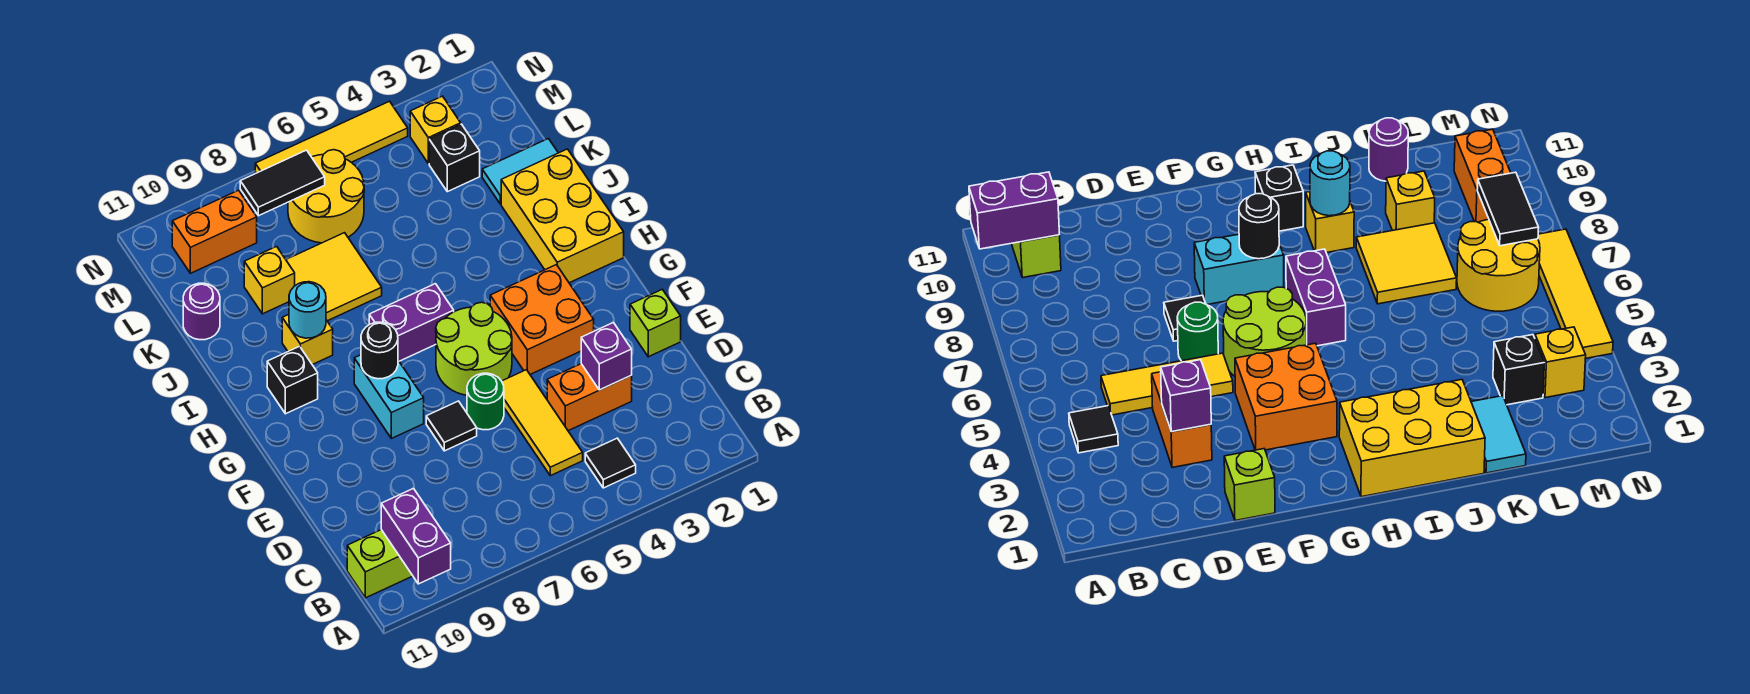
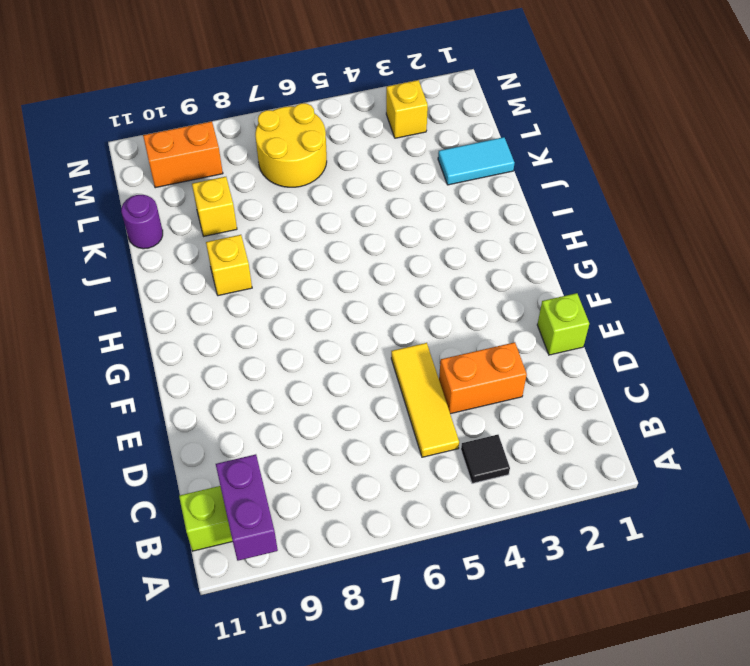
none -> green round brick E6 level 1
none -> black tile E7 level 1
none -> orange brick F3:G4 level 1

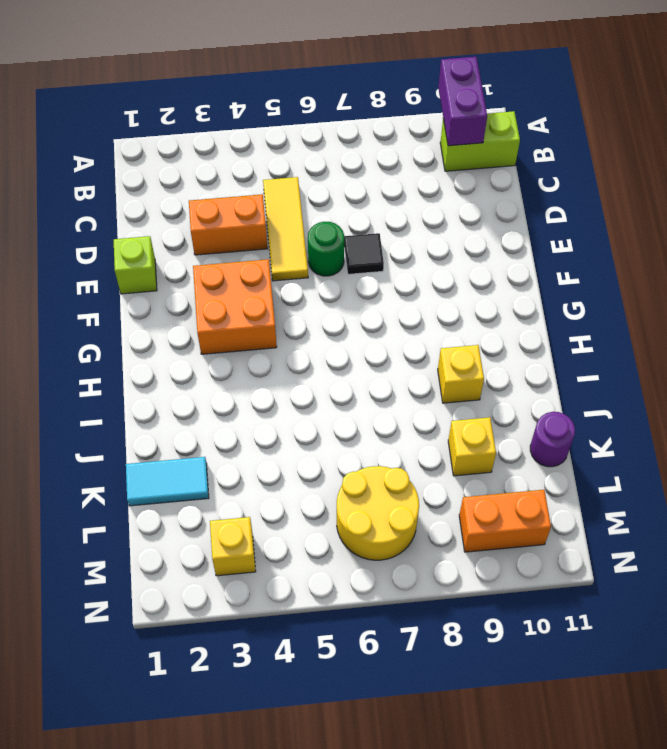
none -> black tile B4 level 1
none -> lime round brick F5:G6 level 1
none -> cyan brick F8:G8 level 1

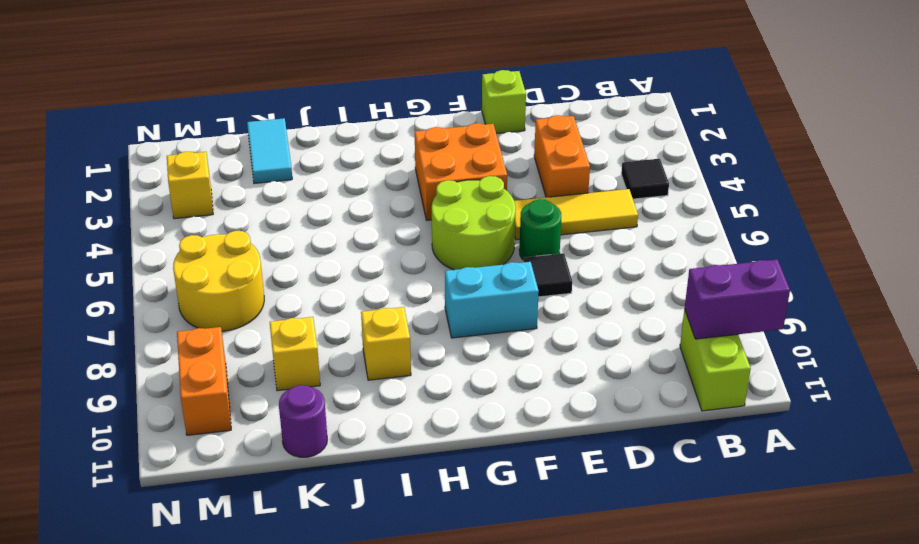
none -> yellow brick H1:J2 level 1
none -> purple brick H6:H7 level 1
none -> black brick H10 level 1

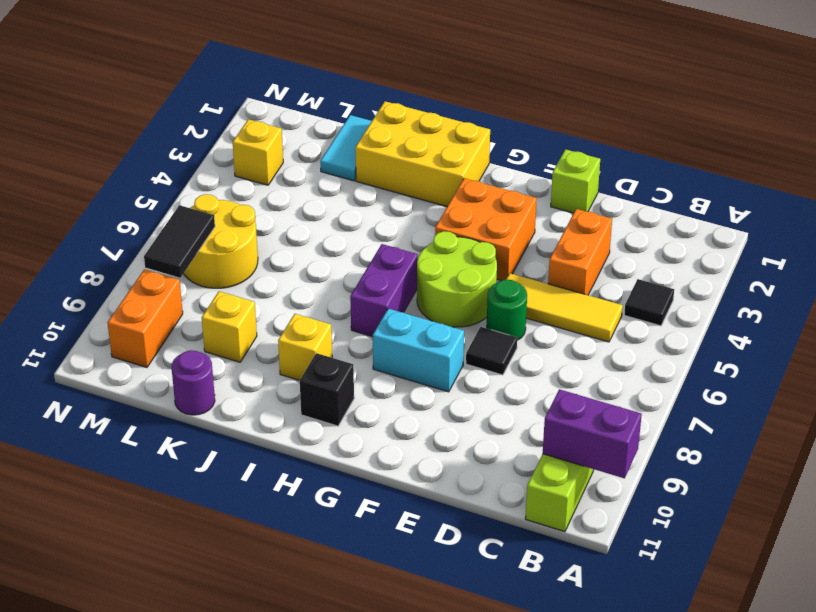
none -> yellow tile J7:K8 level 1
none -> black brick L3 level 1
none -> yellow tile N4:N7 level 1

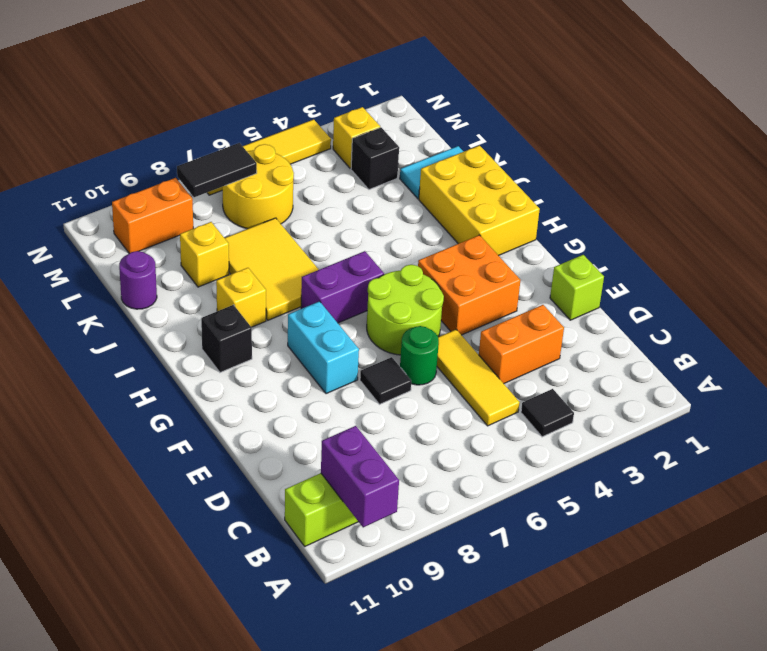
yellow tile I7:K8 level 1 -> yellow tile J7:K8 level 1
none -> purple brick D3 level 2
none -> black round brick G8 level 2
none -> cyan round brick I9 level 2

